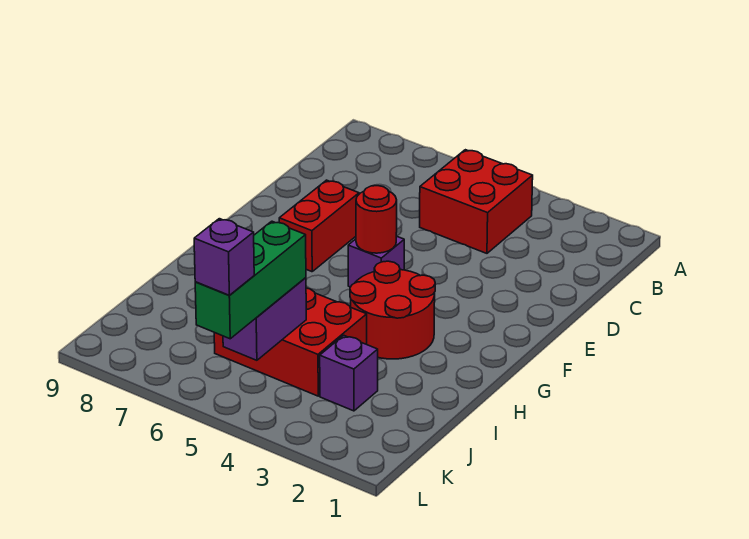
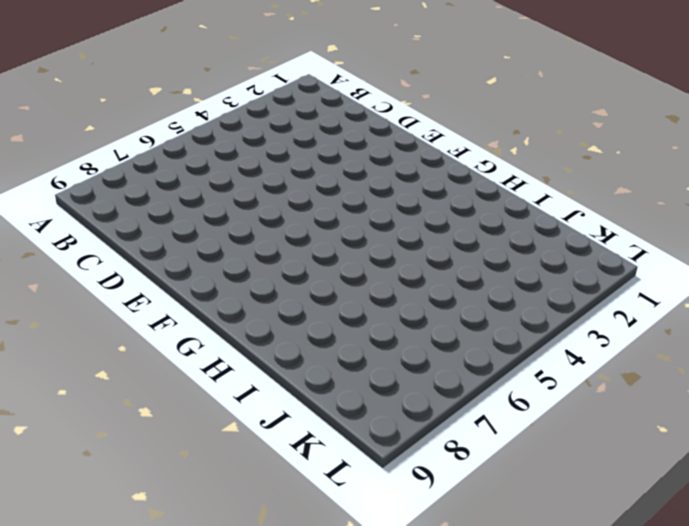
none -> red brick B4:C5 level 1
none -> red brick E7:F7 level 1

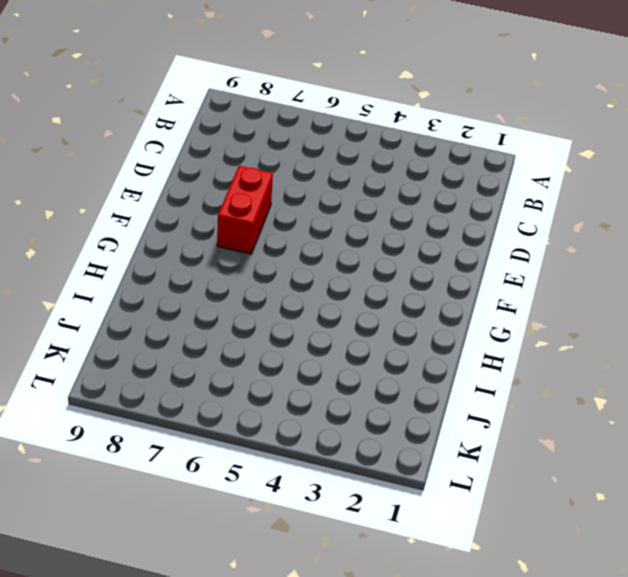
none -> red brick B4:C5 level 1
none -> purple brick F5 level 1

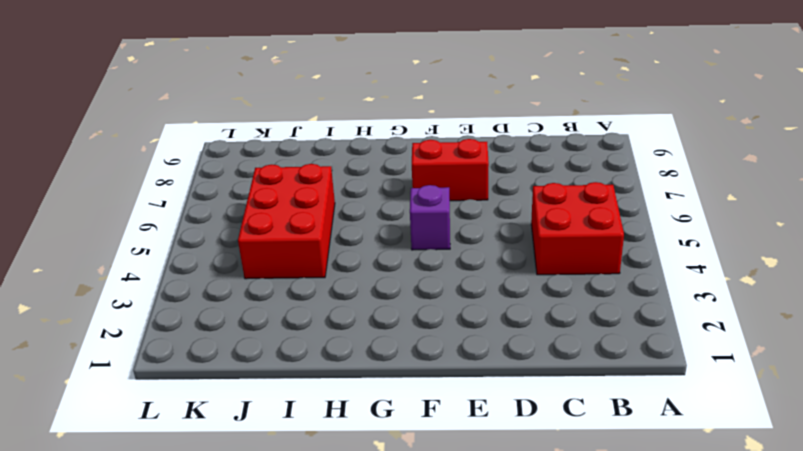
none -> red round brick G3:H4 level 1
none -> purple brick J3 level 1

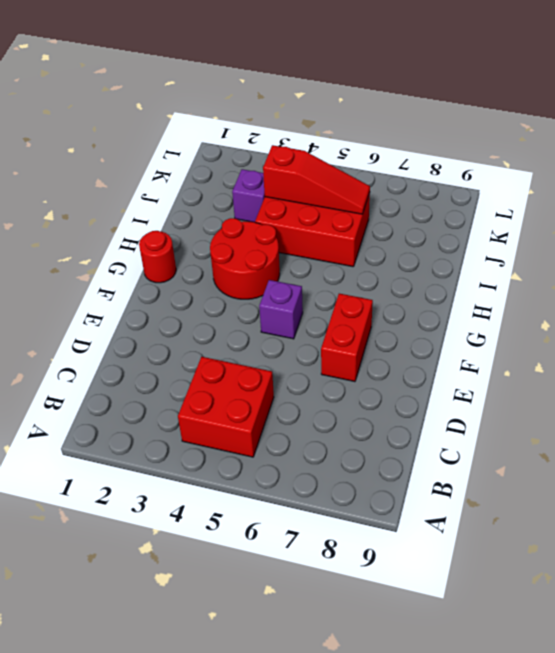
red round brick G1 level 1 -> red round brick F5 level 2
red slope J4:J6 level 2 top 4 -> purple brick J5:K5 level 2
none -> green brick J5:L5 level 3
none -> purple brick L5 level 4

